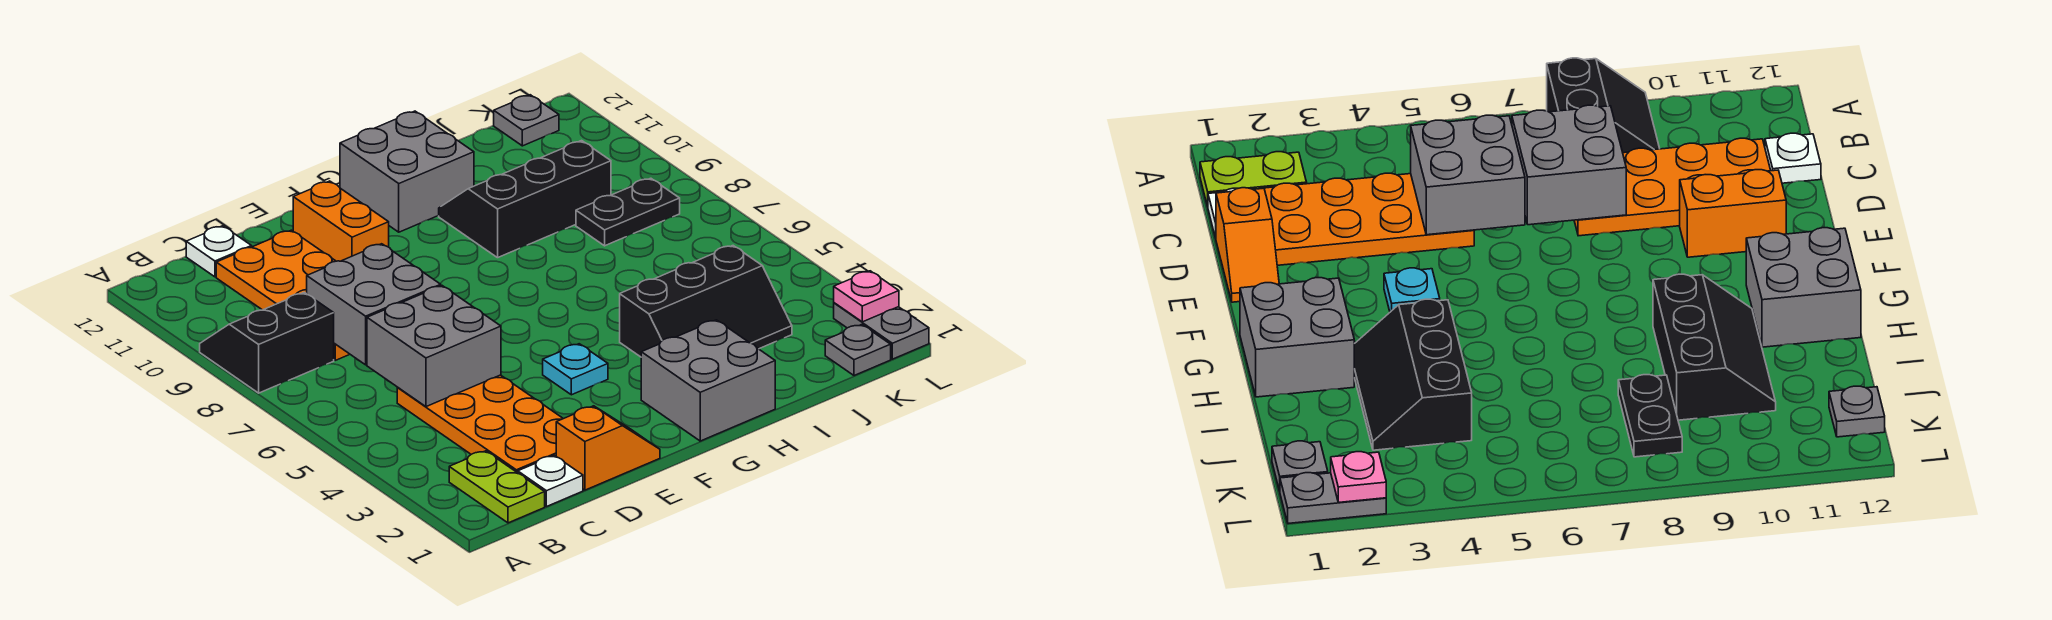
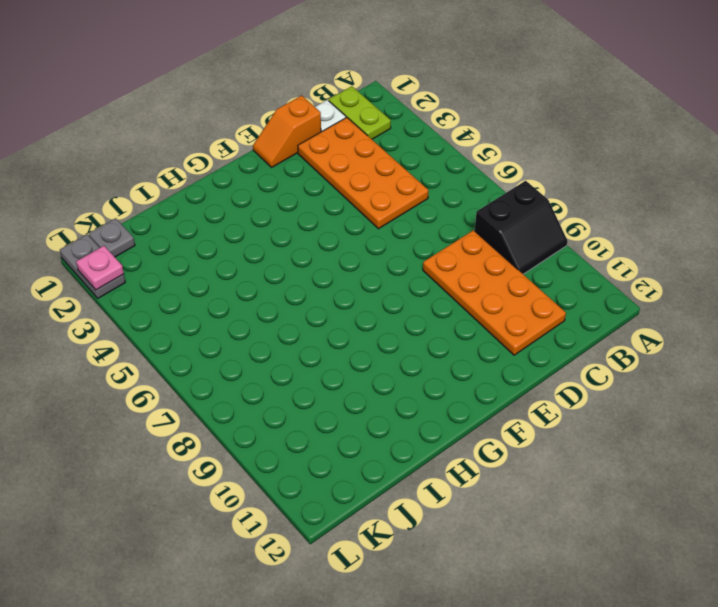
none -> white plate C12 level 1
none -> orange brick E10:E11 level 1
none -> cyan plate F4 level 1

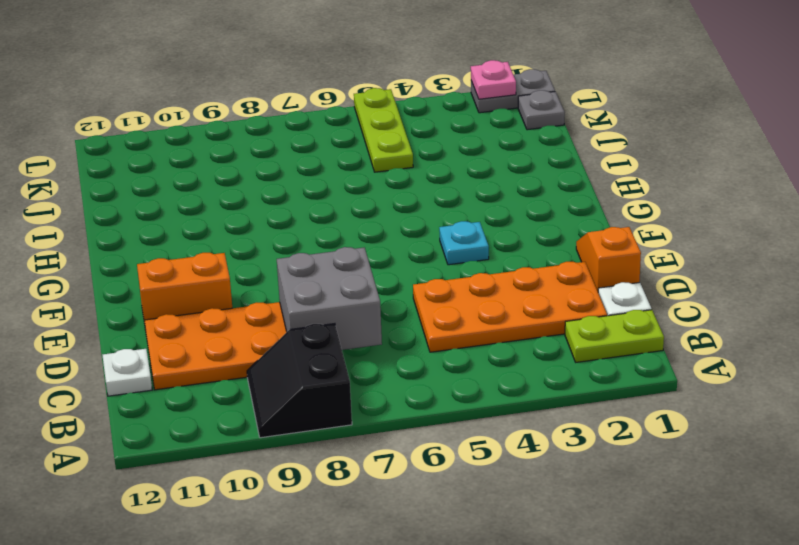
lime plate J5:L5 level 1 -> none
none -> grey brick G1:H2 level 1
none -> grey brick G11:H12 level 1
none -> black slope H3:J4 level 1 top 4

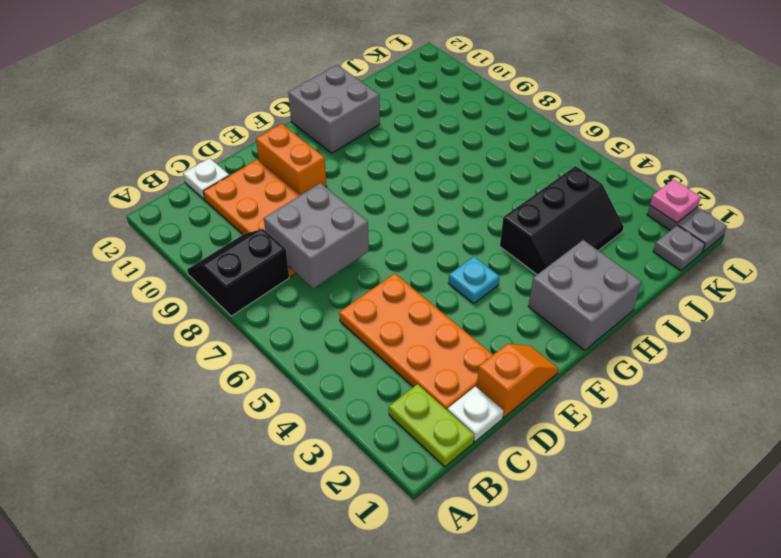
none -> black slope H9:J10 level 1 top 9
none -> black plate J8:K8 level 1
none -> grey plate K12 level 1

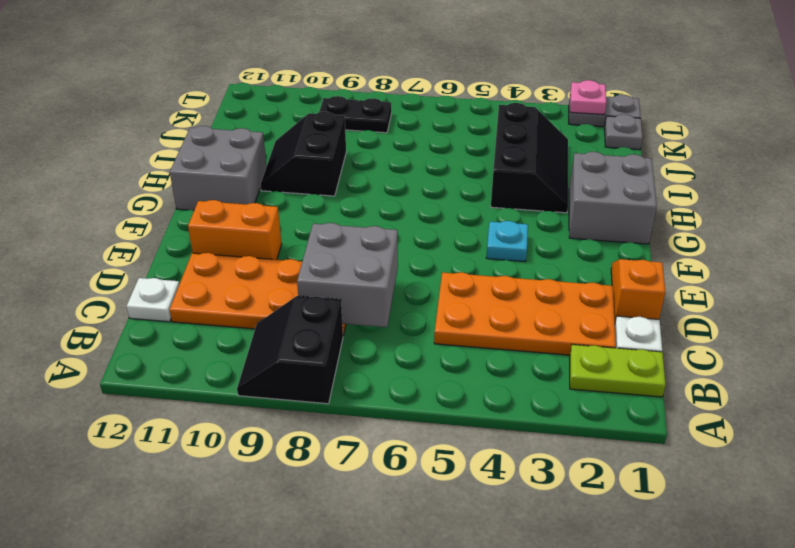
black slope H9:I10 level 1 top 9 -> black slope H9:J10 level 1 top 9
black plate K8:K9 level 1 -> black plate J8:K8 level 1
none -> grey plate K12 level 1
none -> grey brick C5:D6 level 2

